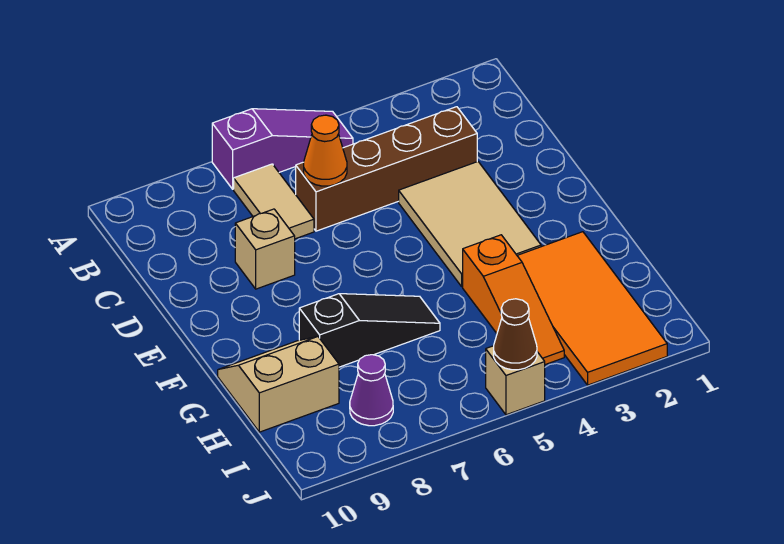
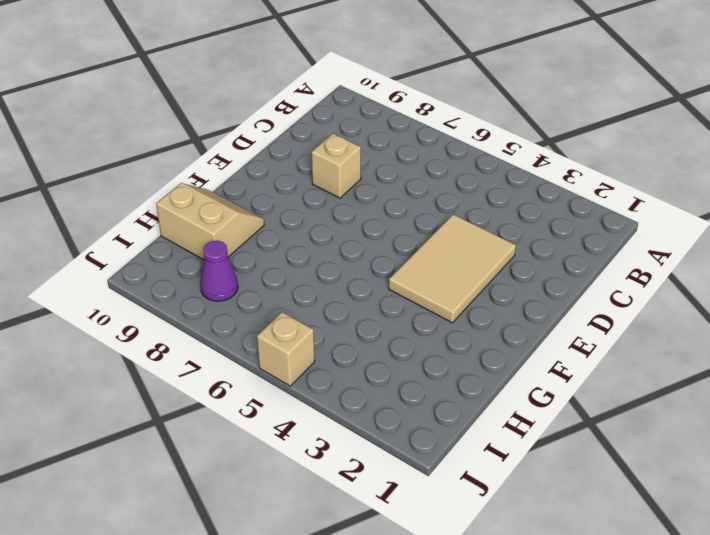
none -> purple slope A5:A7 level 1 top 7
none -> tan tile B7:C7 level 1
none -> brown brick C3:C6 level 1

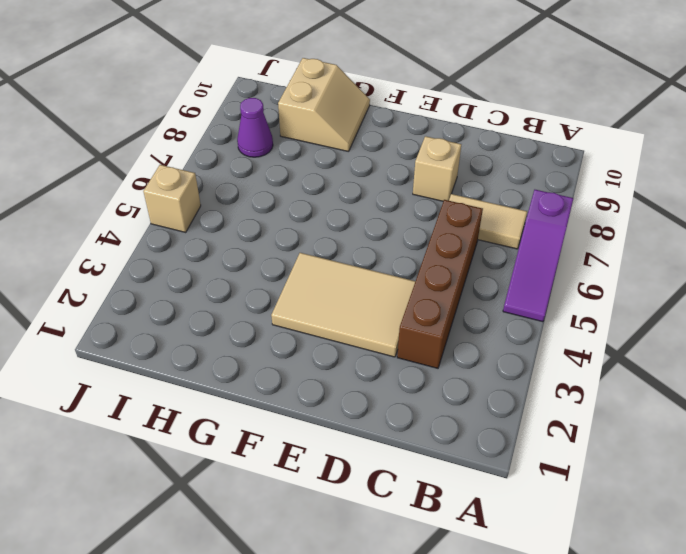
none -> orange tile G2:J3 level 1
none -> orange slope G4:I4 level 1 top G
none -> black slope G6:G8 level 1 top 8

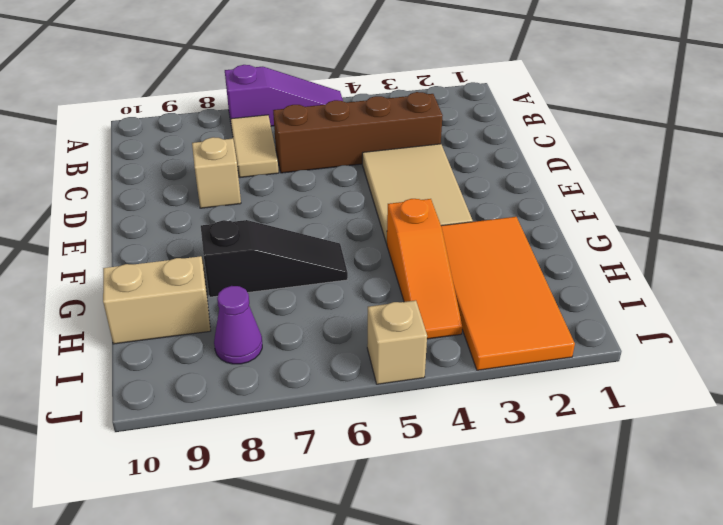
none -> orange cone C6 level 2
none -> brown cone J5 level 2

